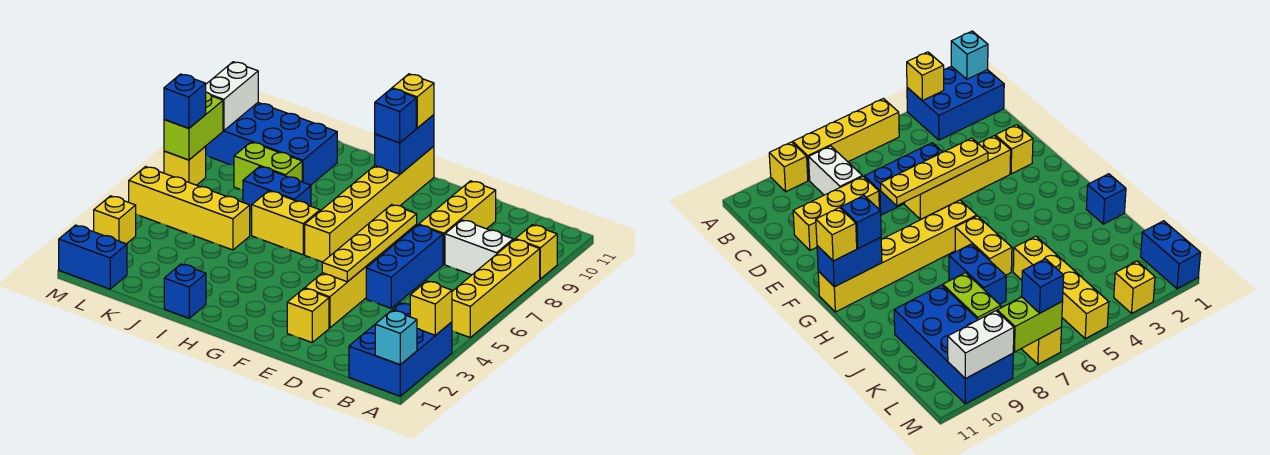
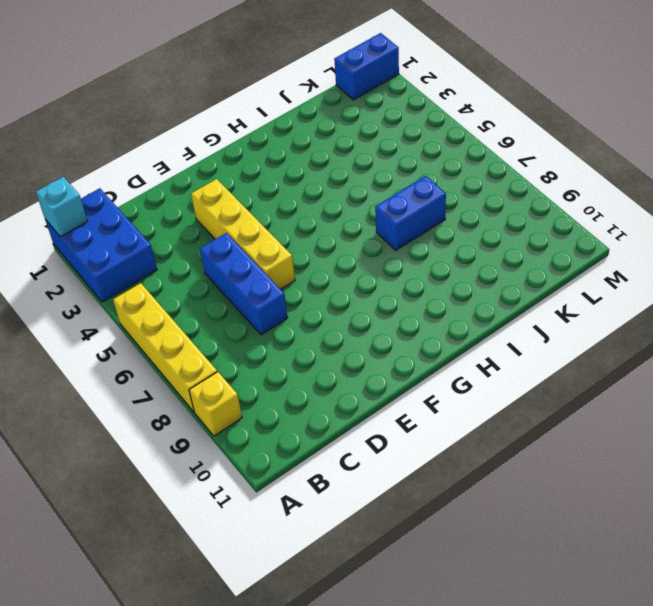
none -> white brick B8:C8 level 1
none -> yellow brick D8:D10 level 1
none -> yellow brick E2 level 1

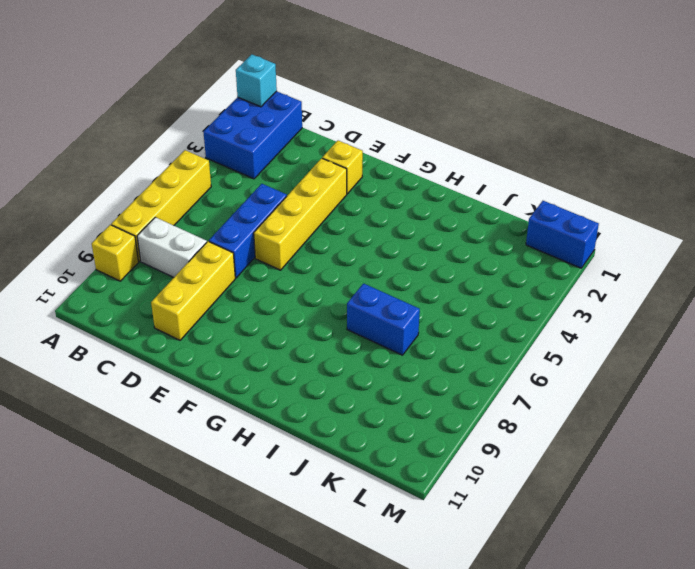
none -> yellow brick G6:G11 level 1
none -> yellow brick H6:I6 level 1
none -> blue brick I1 level 1

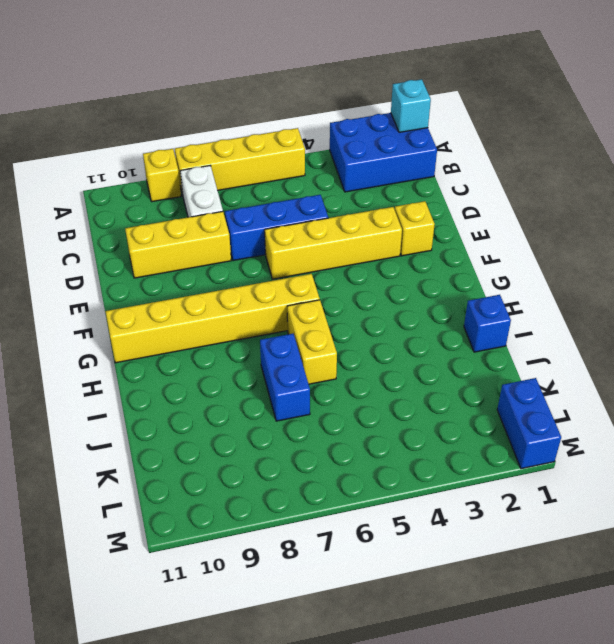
none -> yellow brick J5:M5 level 1
none -> lime brick J8:K8 level 1
none -> blue brick J9:M10 level 1

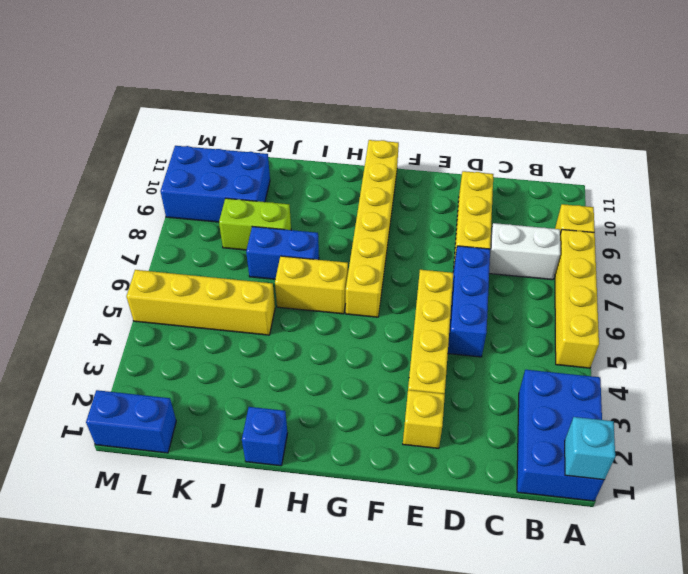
blue brick K9:M10 level 1 -> blue brick J9:M10 level 1
none -> yellow brick M3 level 1
none -> yellow brick M7 level 1
none -> yellow brick A3 level 2

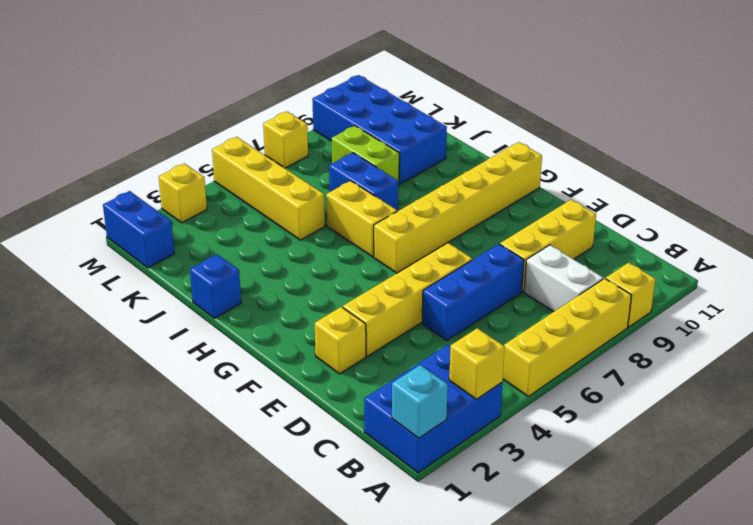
none -> yellow plate E4:E7 level 2
none -> blue brick G10:G11 level 2
none -> lime brick M7:M8 level 2

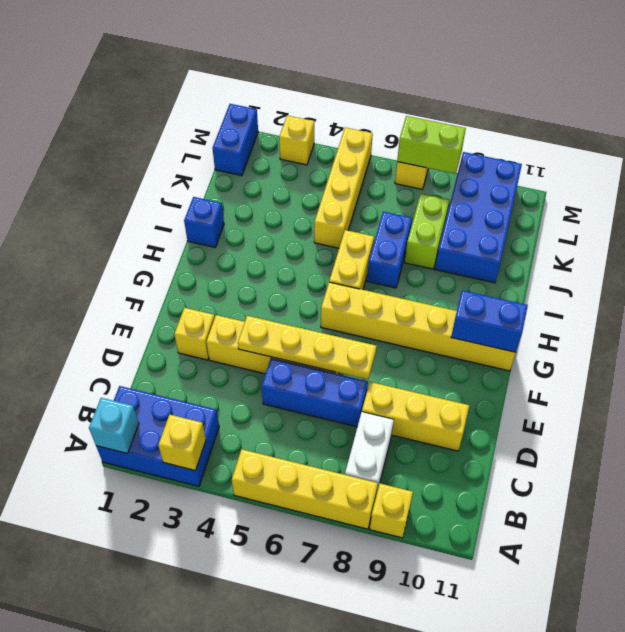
none -> white brick M9:M10 level 2
none -> blue brick G10 level 3
none -> yellow brick G11 level 3

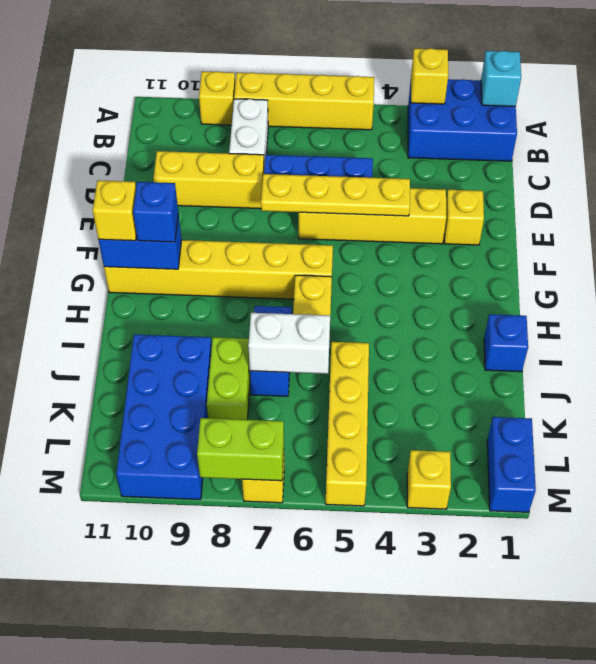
white brick J6:J7 level 2 -> white brick M9:M10 level 2
none -> blue brick M7 level 3

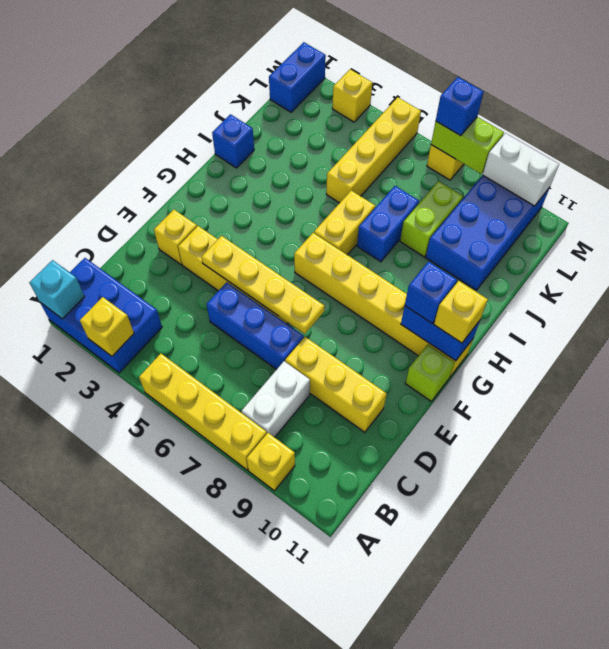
lime brick F11 level 1 -> none

